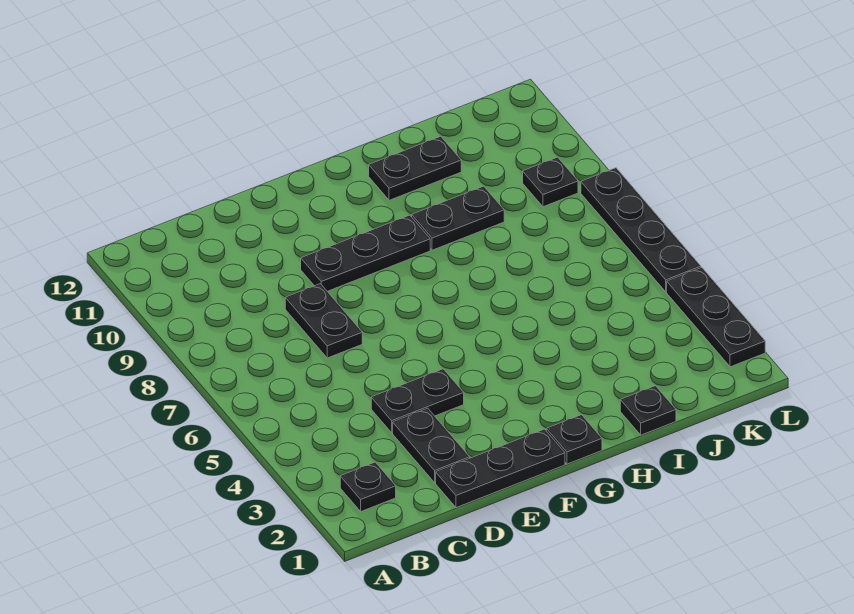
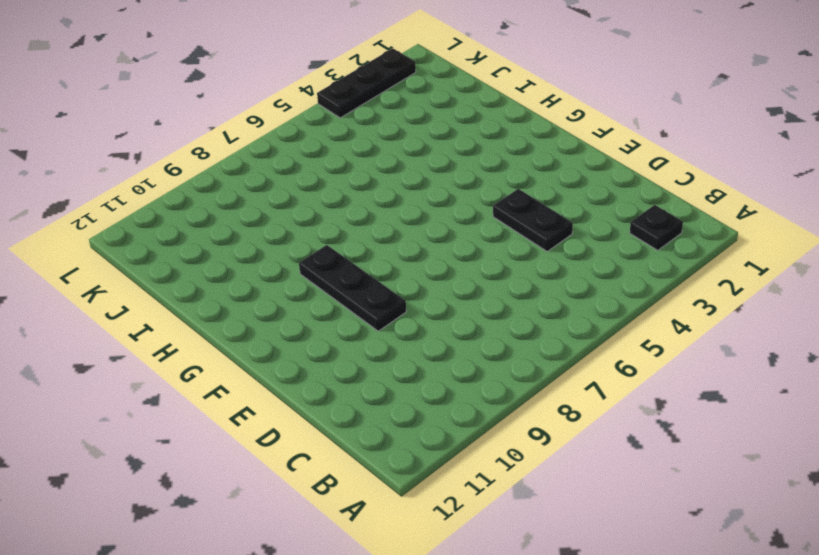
none -> black plate D1:F1 level 1
none -> black plate D2:D3 level 1
none -> black plate D7:D8 level 1

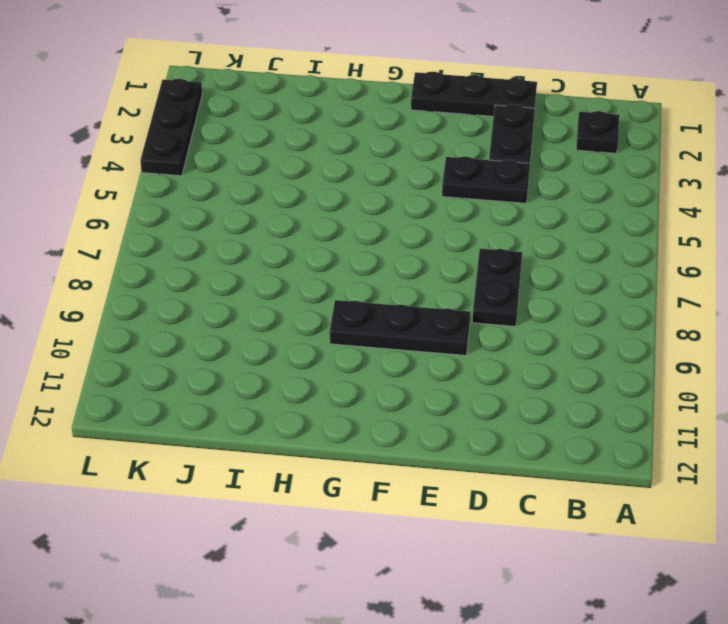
none -> black plate G1 level 1
none -> black plate H9:I9 level 1
none -> black plate H11:I11 level 1

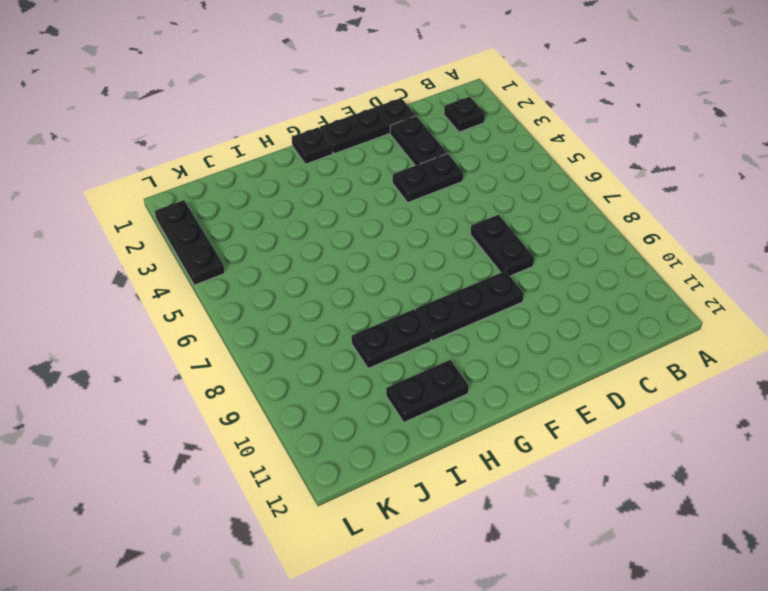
none -> black plate I1 level 1
none -> black plate K9 level 1
none -> black plate L5:L8 level 1

